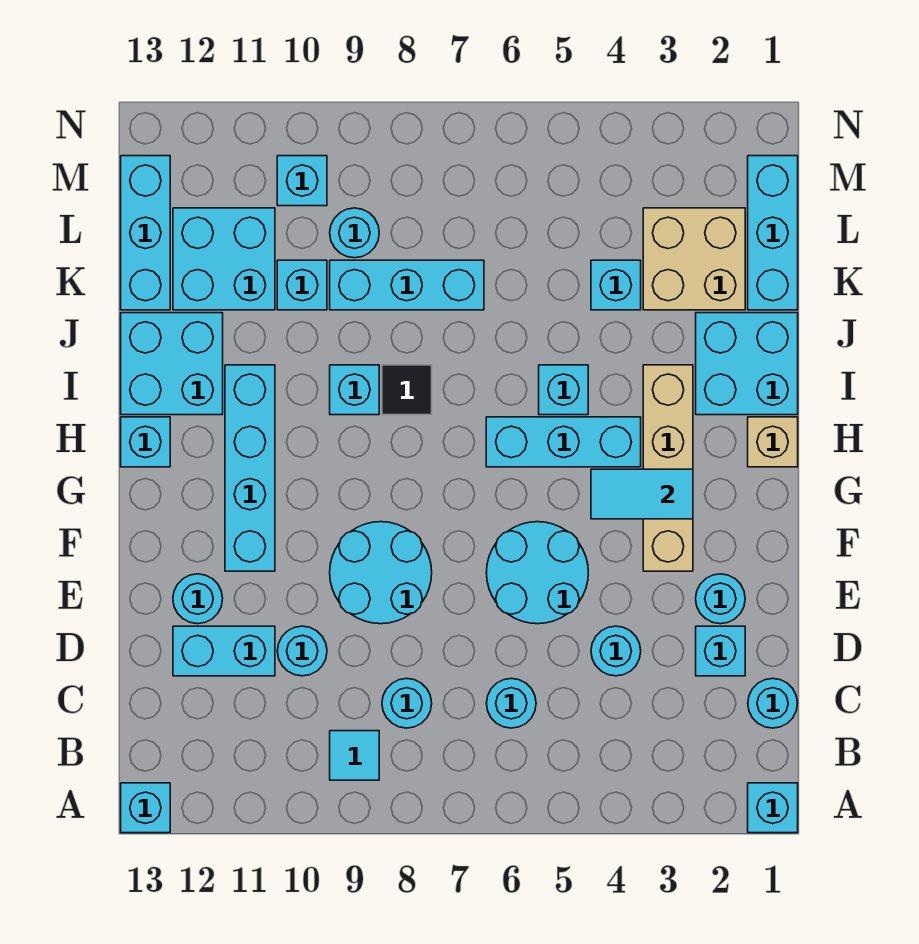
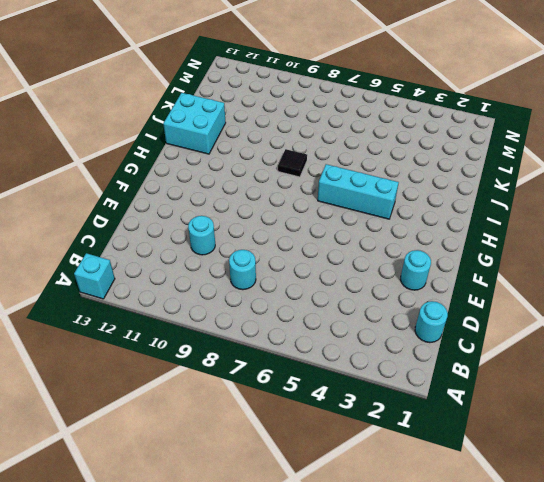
none -> cyan brick A1 level 1
none -> cyan tile B9 level 1
none -> cyan round brick C6 level 1
none -> cyan brick D2 level 1

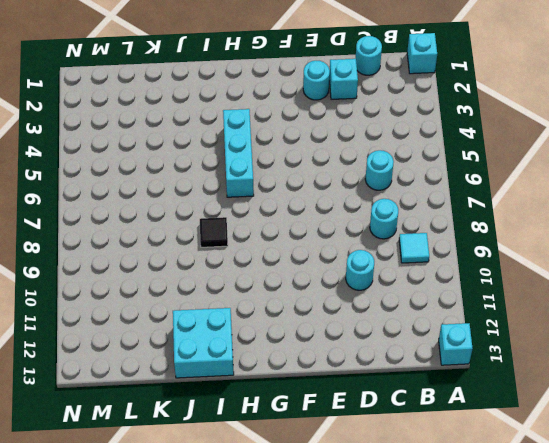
none -> cyan round brick D4 level 1
none -> cyan brick D11:D12 level 1
none -> cyan round brick E5:F6 level 1
none -> cyan round brick E8:F9 level 1

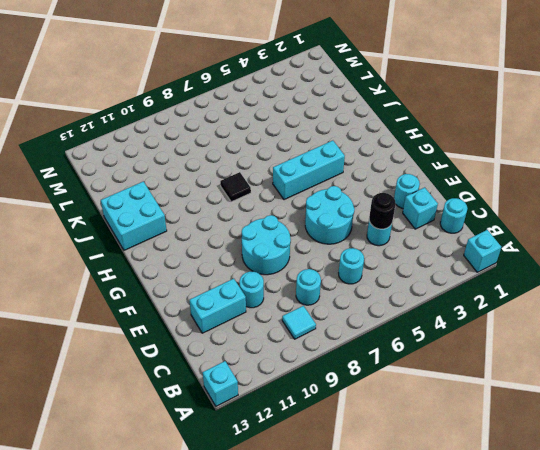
black round brick D4 level 2 -> none
none -> cyan round brick E12 level 1
none -> tan brick F3:I3 level 1
none -> cyan brick F11:I11 level 1
none -> tan brick H1 level 1

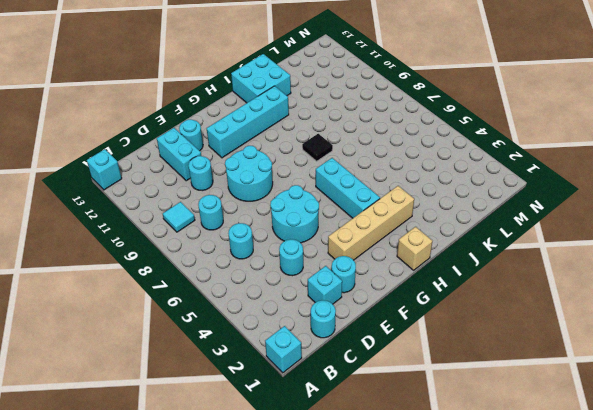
none -> cyan brick H13 level 1
none -> cyan brick I1:J2 level 1
none -> cyan brick I5 level 1
none -> cyan brick I9 level 1

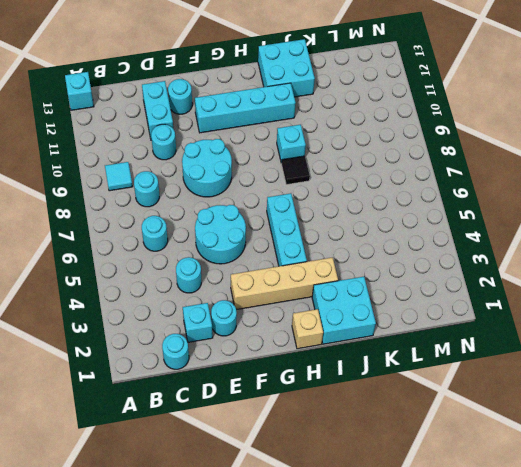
none -> cyan brick A1 level 1
none -> cyan brick H13 level 1
none -> cyan brick I5 level 1
none -> cyan brick K1:M1 level 1

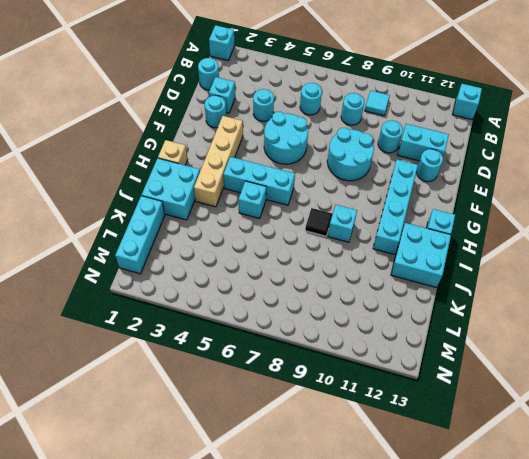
none -> tan brick K2:L3 level 1
none -> cyan brick K4 level 1
none -> cyan brick K7:K9 level 1
none -> cyan brick K10 level 1

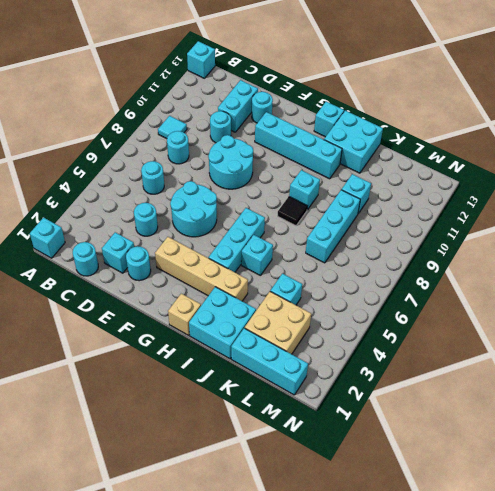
none -> cyan brick K11:L12 level 1
none -> cyan brick K13:M13 level 1
none -> cyan round brick L9 level 1
none -> cyan brick M10 level 1

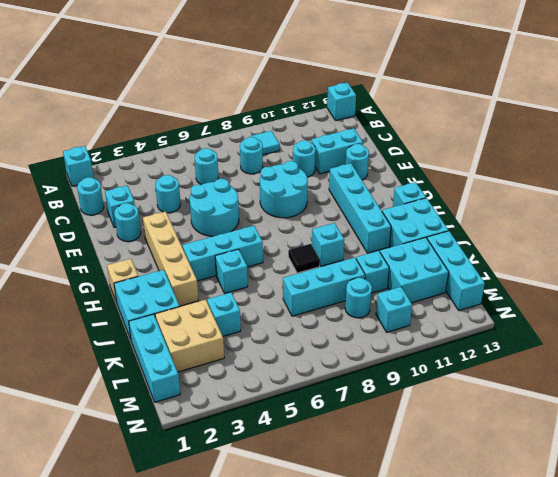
none -> cyan tile G3:G4 level 2

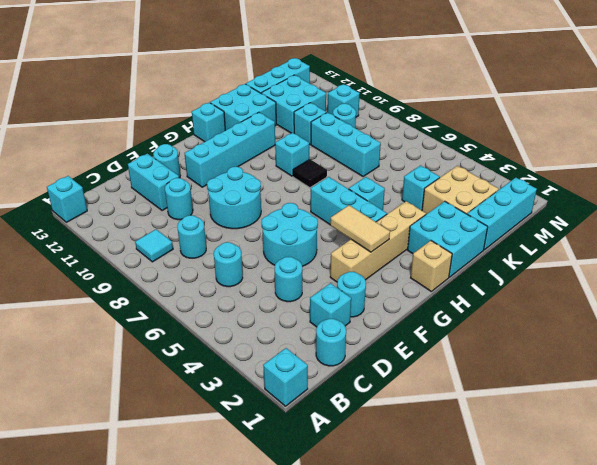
tan tile G3:G4 level 2 -> cyan tile G3:G4 level 2

